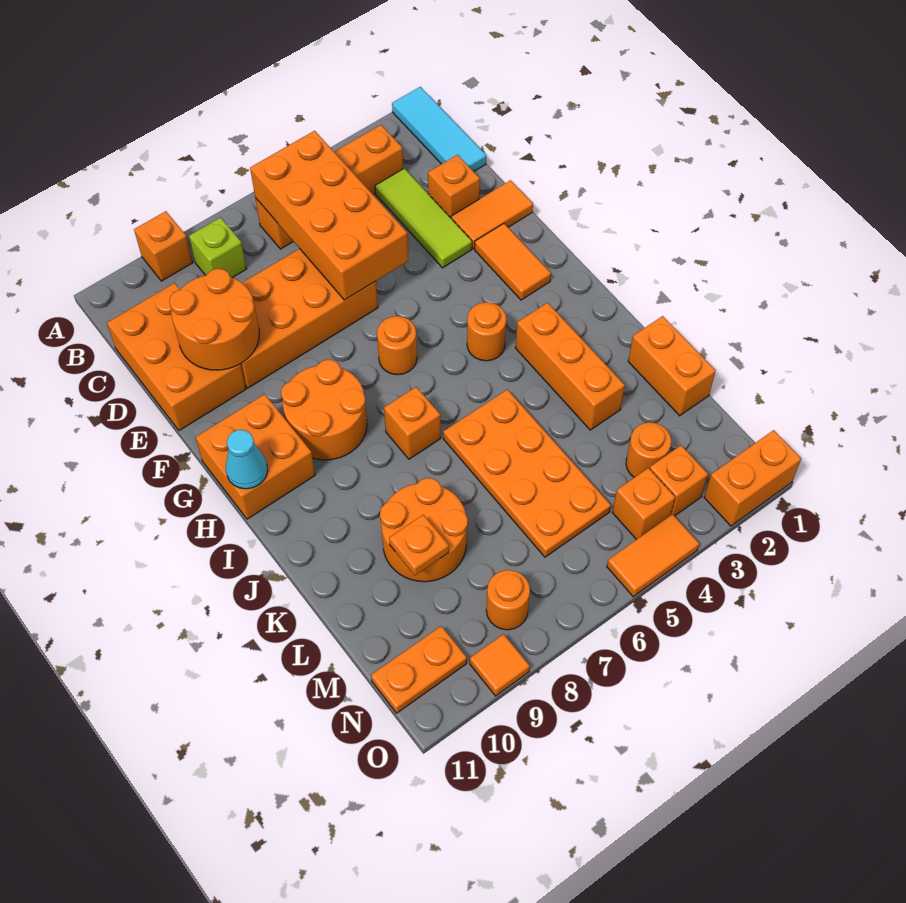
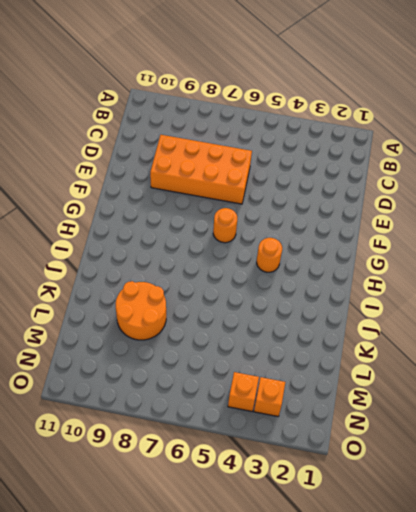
none -> cyan tile A1:C1 level 1
none -> orange brick A9 level 1
none -> orange brick B3:B6 level 1
none -> lime brick B8 level 1

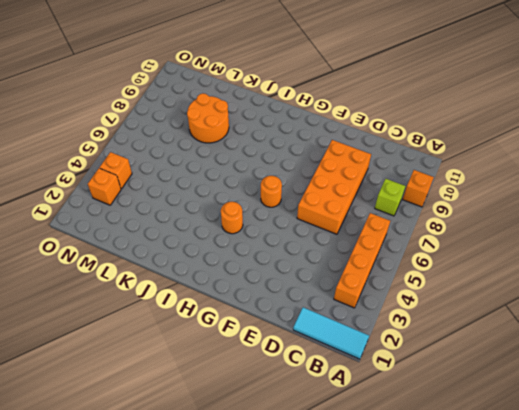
none -> lime tile C3:E3 level 1
none -> orange brick C10:E11 level 1
none -> orange brick D2 level 1
none -> orange tile E1:E2 level 1

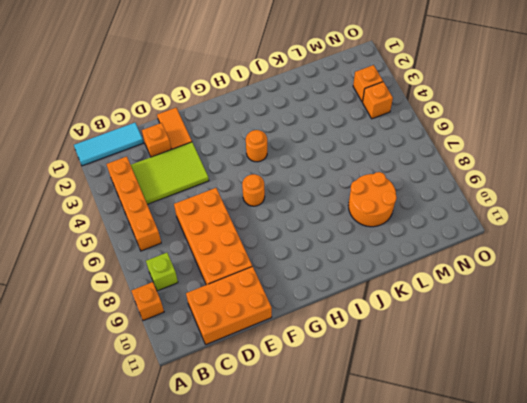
lime tile C3:E4 level 1 -> lime tile C3:E3 level 1
none -> orange tile F2:G2 level 1
none -> orange round brick G8:H9 level 1
none -> orange brick G10:H11 level 1
none -> orange brick I3:K3 level 1

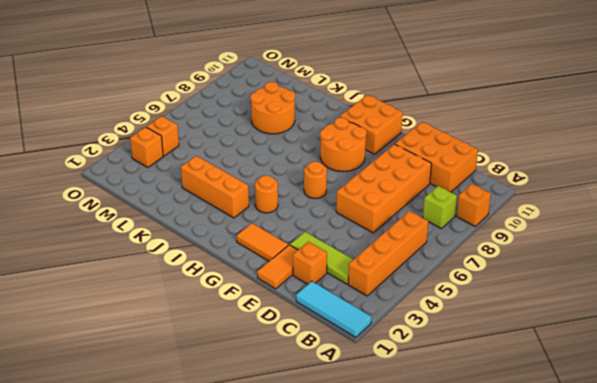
none -> orange brick I7 level 1
none -> orange plate J5:M6 level 1
none -> orange brick K1:L1 level 1
none -> orange round brick M3 level 1

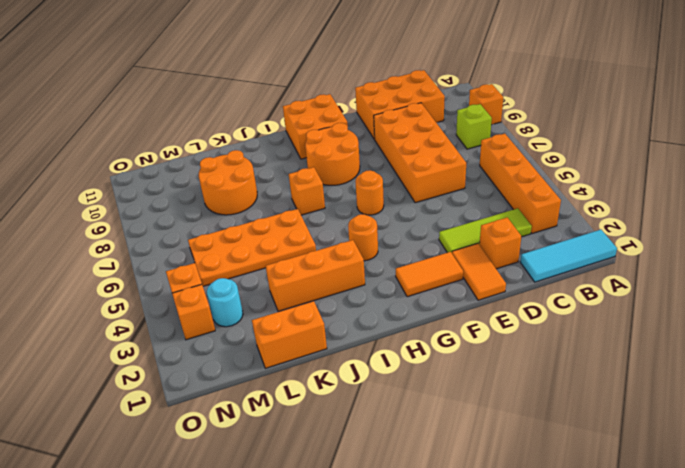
cyan round brick M3 level 1 -> orange round brick M3 level 1
none -> orange round brick N8 level 1
none -> orange plate N10:N11 level 1
none -> orange brick O1:O2 level 1
none -> orange tile O4:O5 level 1

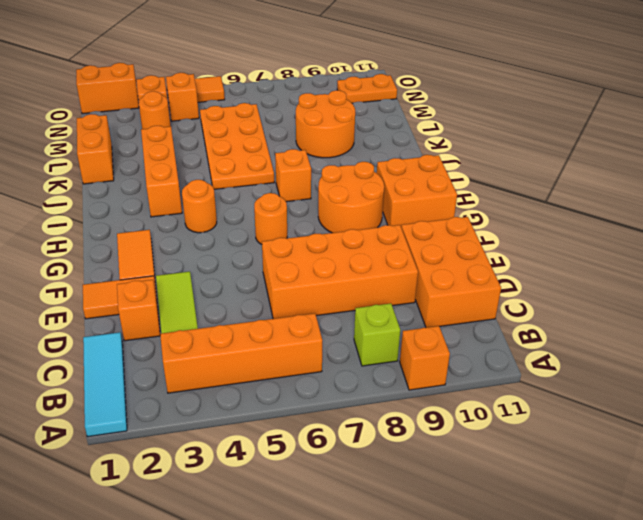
none -> orange round brick N8 level 1
none -> orange tile O9 level 1
none -> orange brick B5:E6 level 2
none -> orange round brick D9:E10 level 2

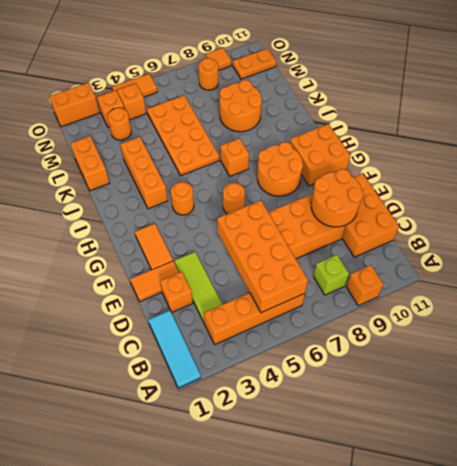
none -> cyan cone H11 level 2
none -> orange plate L9 level 2

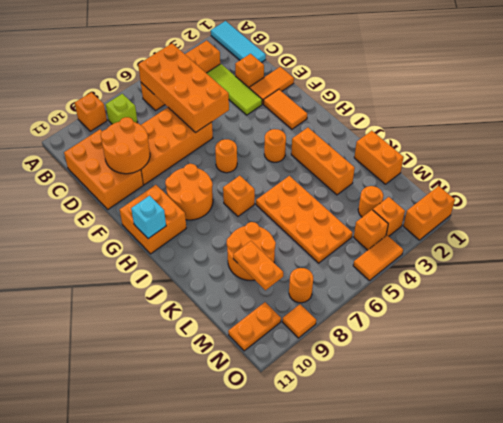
cyan brick H11 level 2 -> cyan cone H11 level 2
orange plate L9:M9 level 2 -> orange plate L9 level 2

